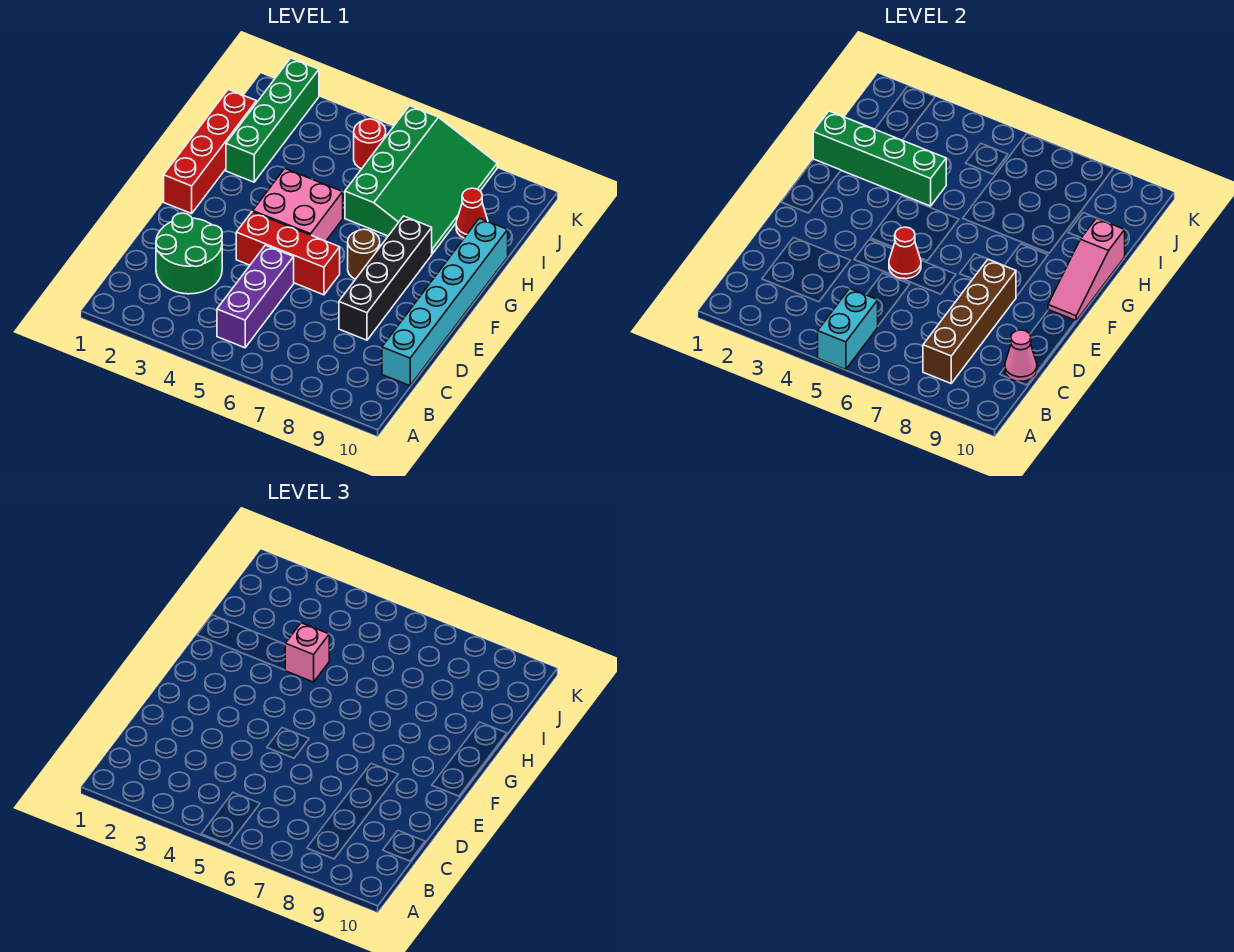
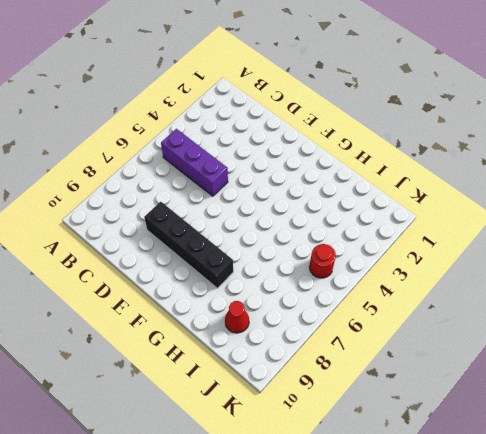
none -> green round brick C2:D3 level 1
none -> cyan brick C10:H10 level 1
none -> red brick E4:E6 level 1

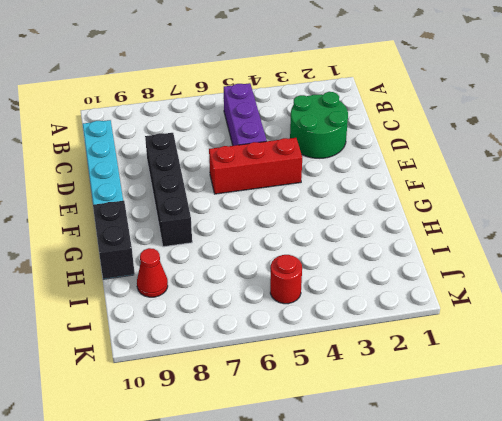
black brick H10:I10 level 2 -> pink slope F10:H10 level 2 top H
none -> red brick F1:I1 level 1
none -> pink brick F4:G5 level 1
none -> brown round brick F7 level 1

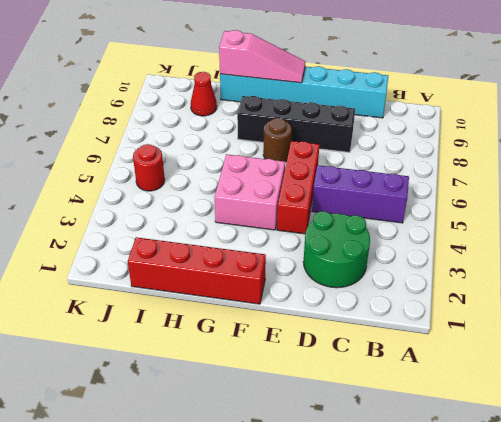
none -> green brick H2:K2 level 1
none -> green slope H6:K8 level 1 top 6
none -> cyan brick A5:B5 level 2

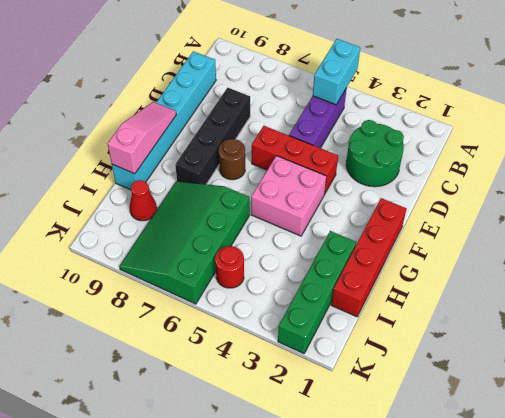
none -> brown brick B8:E8 level 2
none -> pink cone C10 level 2
none -> red cone E5 level 2

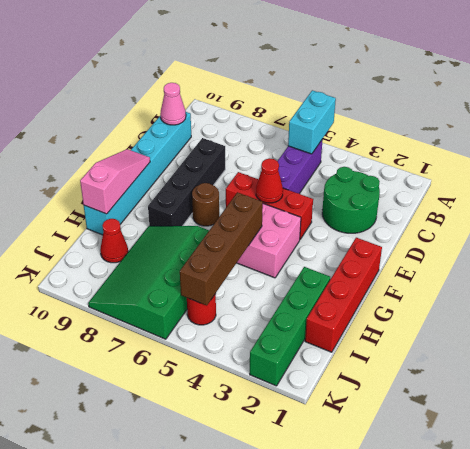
brown brick G5:J5 level 2 -> brown brick B8:E8 level 2
none -> green brick H1:H4 level 2
none -> pink brick H4 level 3

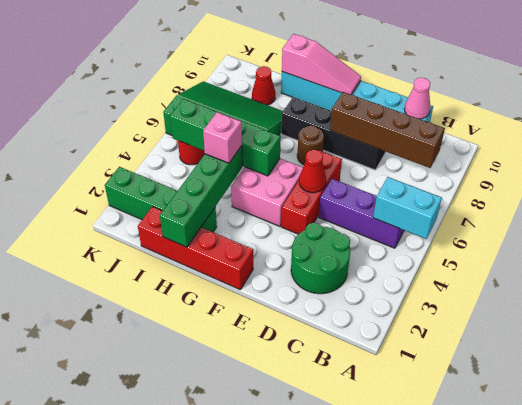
green brick G5:J5 level 2 -> none

